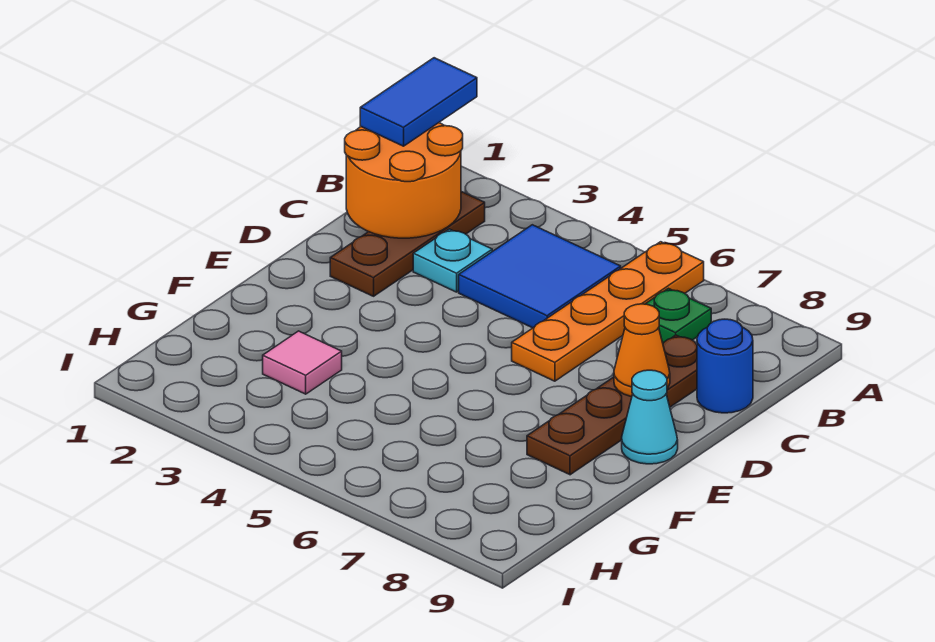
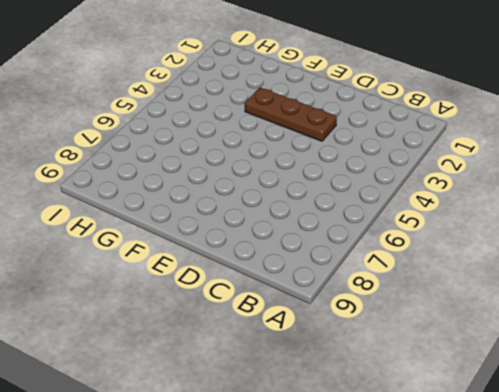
brown plate D3:F3 level 1 -> brown plate B2:D2 level 1
none -> orange plate A6:D6 level 1
none -> blue tile B4:C5 level 1
none -> green plate B7 level 1

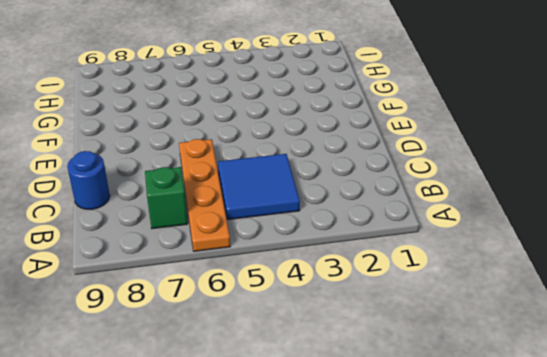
green brick B7 level 1 -> green plate B7 level 1
none -> brown plate B2:D2 level 1
none -> cyan plate C3 level 1
none -> brown plate C8:F8 level 1

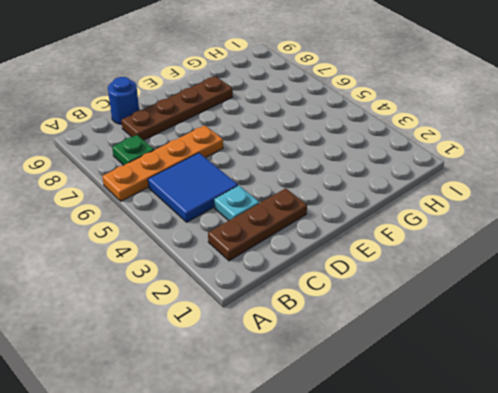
none -> cyan cone E9 level 1
none -> pink tile G3 level 1
none -> orange round brick B1:C2 level 2

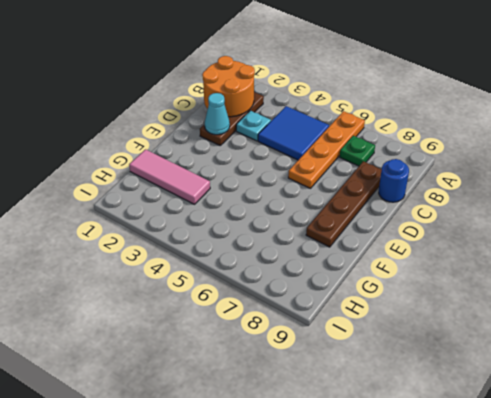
cyan cone D2 level 2 -> cyan cone E9 level 1
pink tile G1:G3 level 1 -> pink tile G3 level 1
none -> orange cone D8 level 2
none -> blue tile A1:B1 level 3

